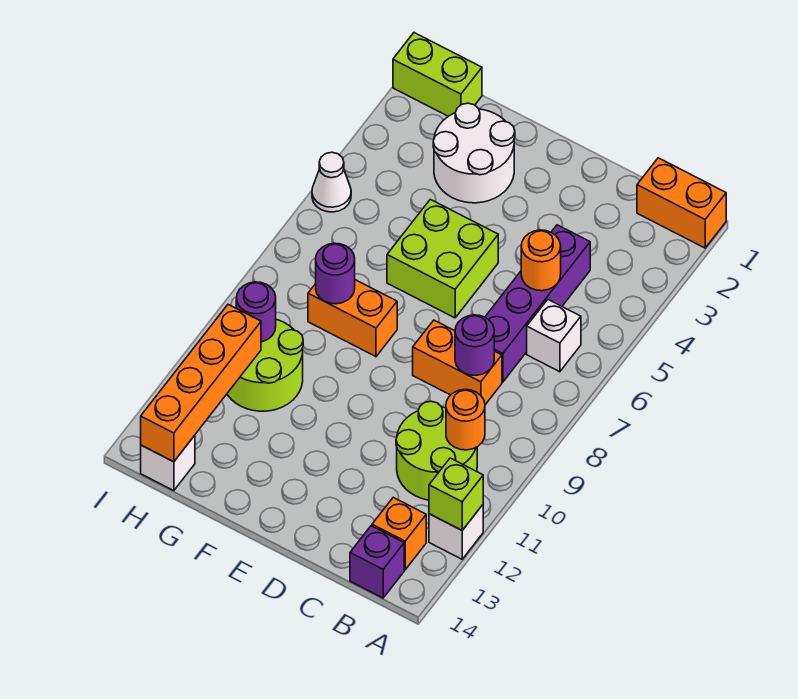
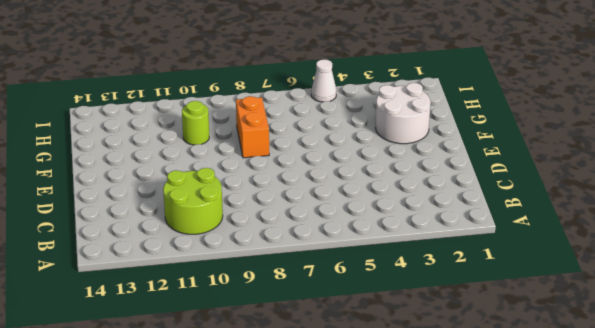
lime round brick G10 level 1 -> lime round brick G10:H11 level 1
none -> orange brick A1:B1 level 1
none -> white brick A12 level 1
none -> white brick B6 level 1

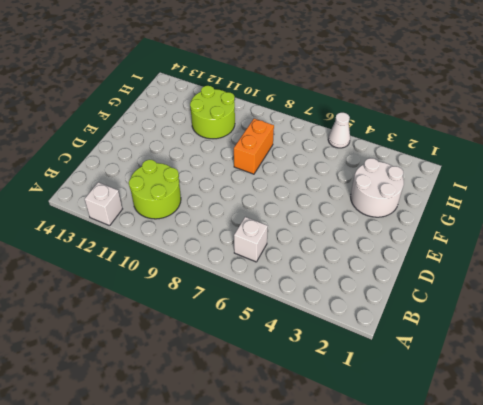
none -> orange brick A1:B1 level 1
none -> orange brick B13 level 1
none -> purple brick B14 level 1

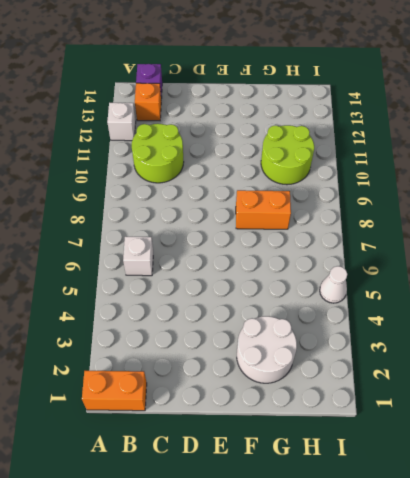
none -> purple brick C4:C7 level 1
none -> orange brick C8:D8 level 1
none -> lime brick E5:F6 level 1

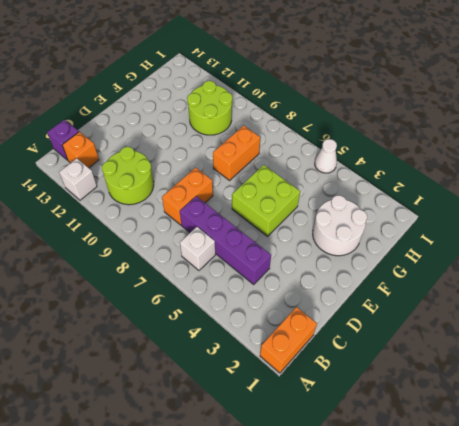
none -> lime brick H1:I1 level 1
none -> white brick H14 level 1
none -> lime brick A12 level 2

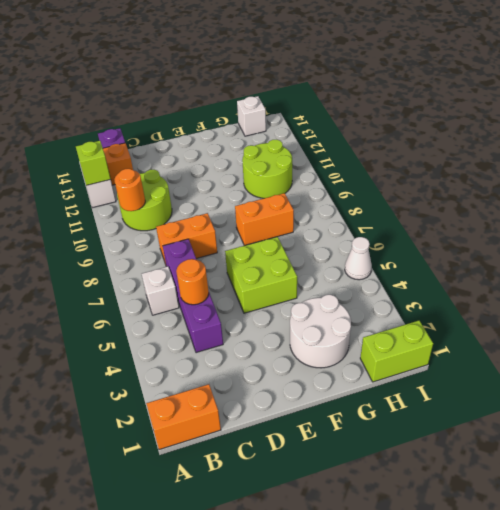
none -> purple round brick C8 level 2
none -> purple round brick G8 level 2
none -> purple round brick H10 level 2

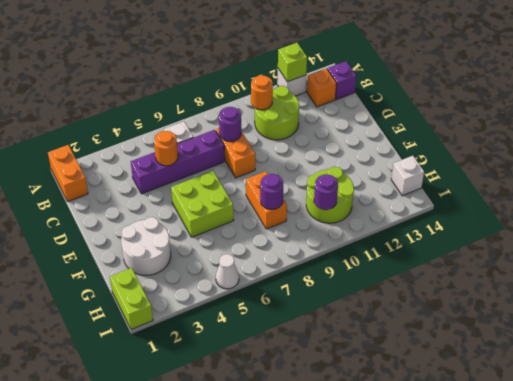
none -> orange brick H11:H14 level 2

